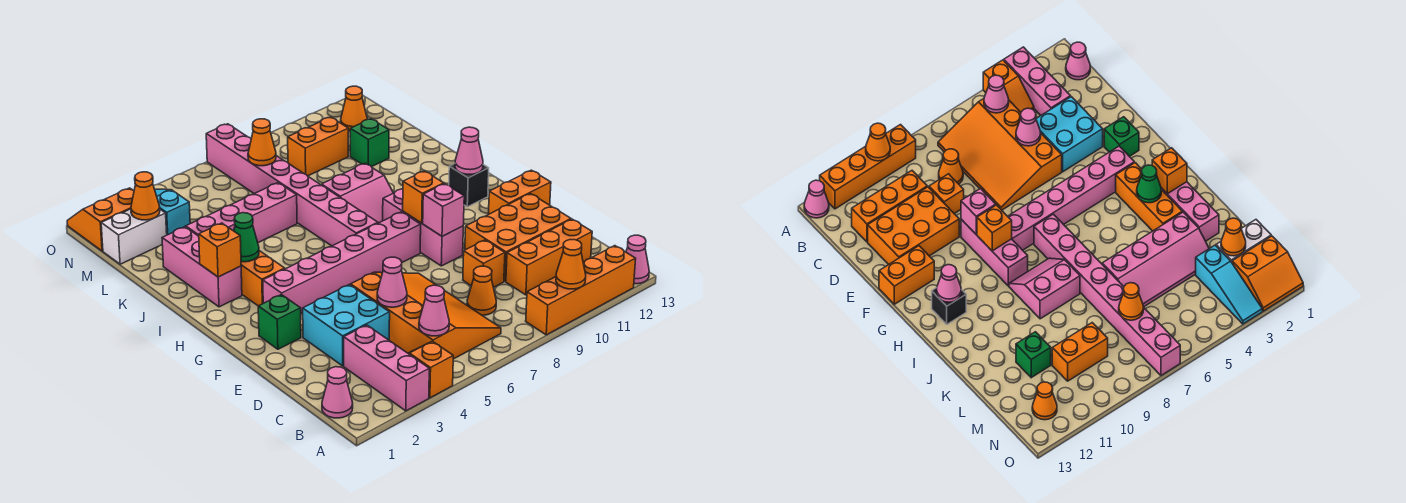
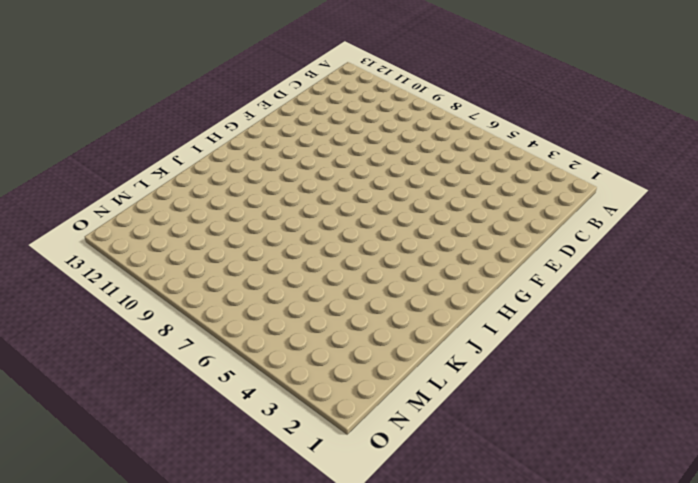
none -> pink brick A3:C3 level 1
none -> orange slope A4:B4 level 1 top A
none -> orange brick A9:A12 level 1
none -> pink cone A13 level 1

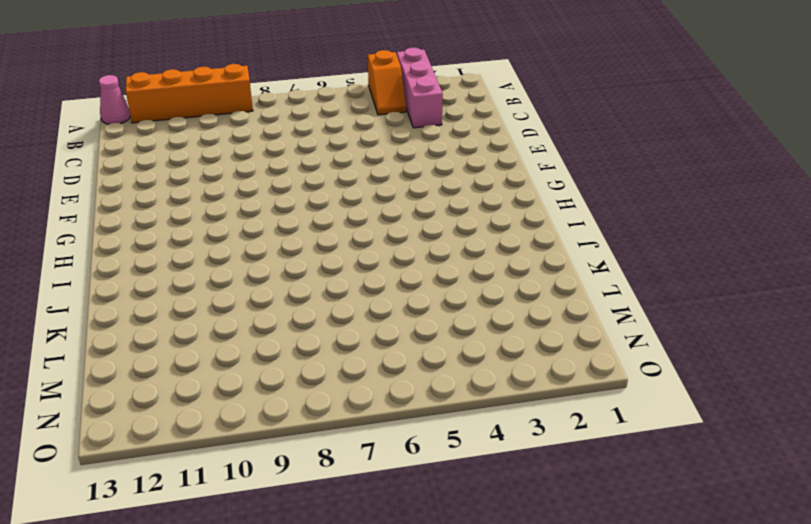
none -> pink cone B1 level 1
none -> orange slope B5:E7 level 1 top 5
none -> orange cone C8 level 1
none -> orange brick C10:C12 level 1

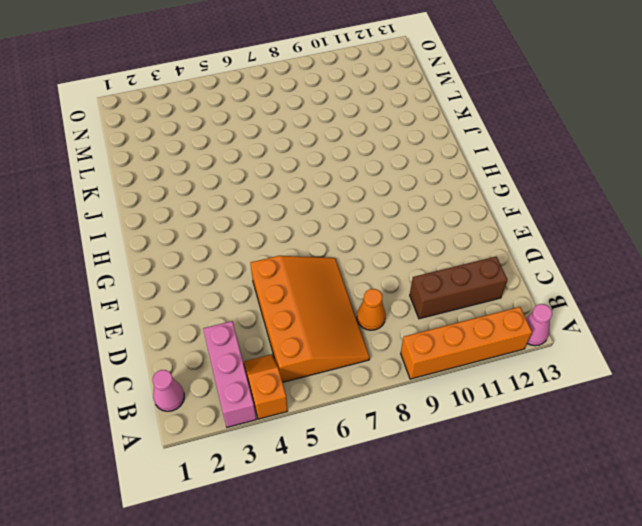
brown brick C10:C12 level 1 -> orange brick C10:C12 level 1
none -> cyan brick D3:E4 level 1
none -> orange brick D9 level 1
none -> orange brick D10:E12 level 1
none -> green brick F2 level 1

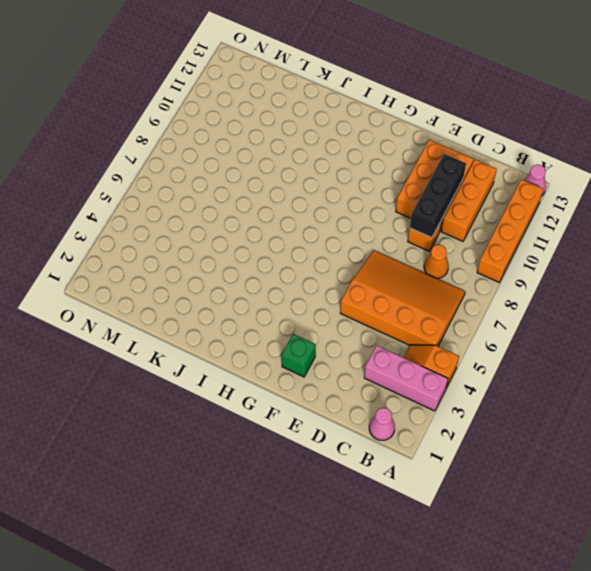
black brick D9:D11 level 2 -> none
none -> cyan brick D3:E4 level 1
none -> pink brick F9:H9 level 1
none -> orange brick F12:F13 level 1
none -> pink brick G3:G8 level 1

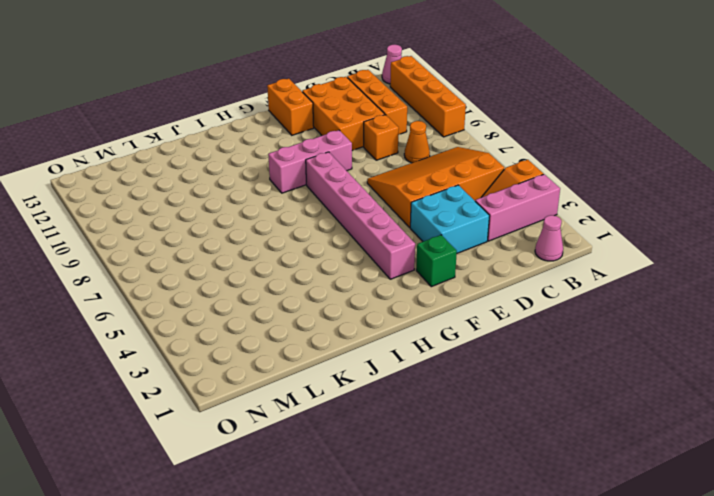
none -> orange brick H3:J3 level 1
none -> pink brick H7:O7 level 1
none -> black brick H12 level 1
none -> pink brick I2:K2 level 1

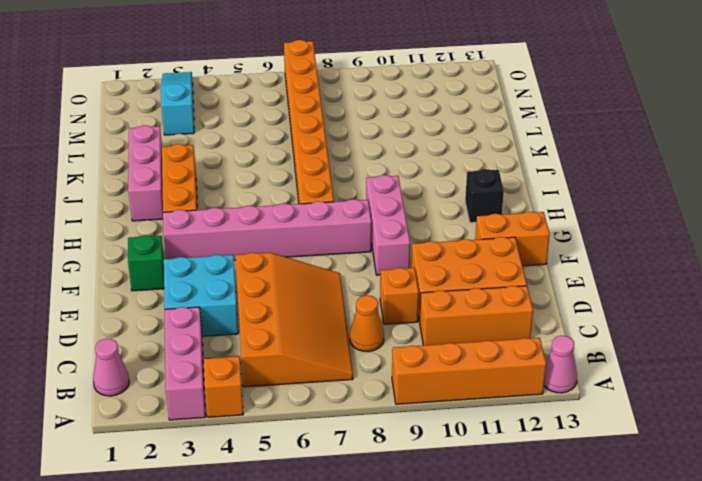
orange brick H7:O7 level 1 -> pink brick H7:O7 level 1
none -> pink slope I8:J9 level 1 top J
none -> pink slope K3:L6 level 1 top K
none -> green brick L11 level 1
none -> white brick M1:M2 level 1

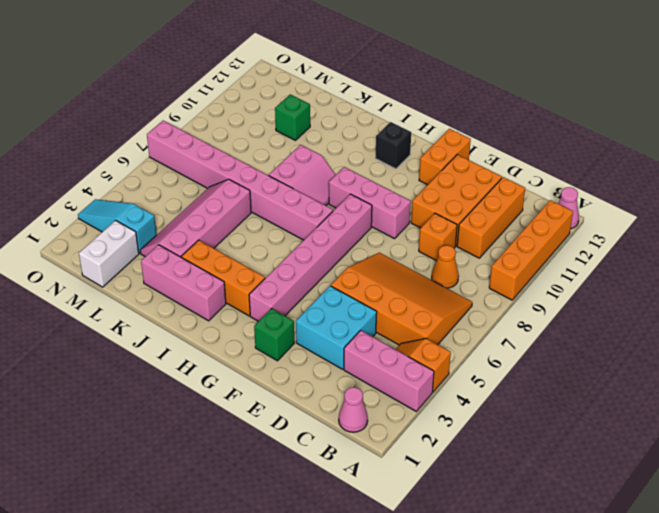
none -> orange brick M9:M10 level 1
none -> orange slope N1:O2 level 1 top N
none -> orange cone N12 level 1
none -> orange cone A10 level 2

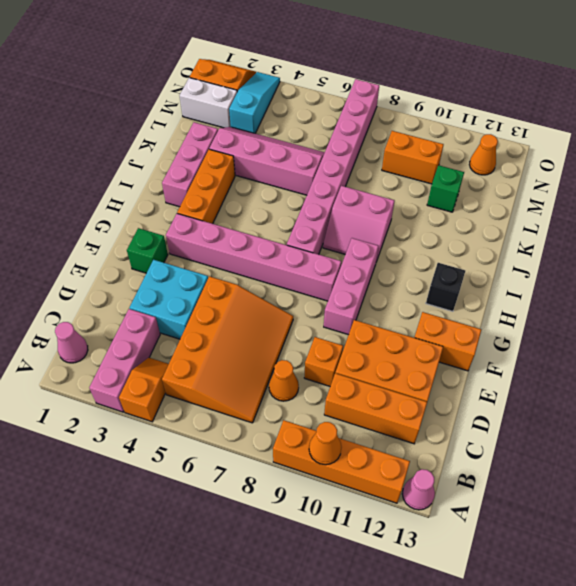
none -> pink cone B5 level 2
none -> pink cone D5 level 2
none -> pink brick F9 level 2
none -> orange brick G9 level 2

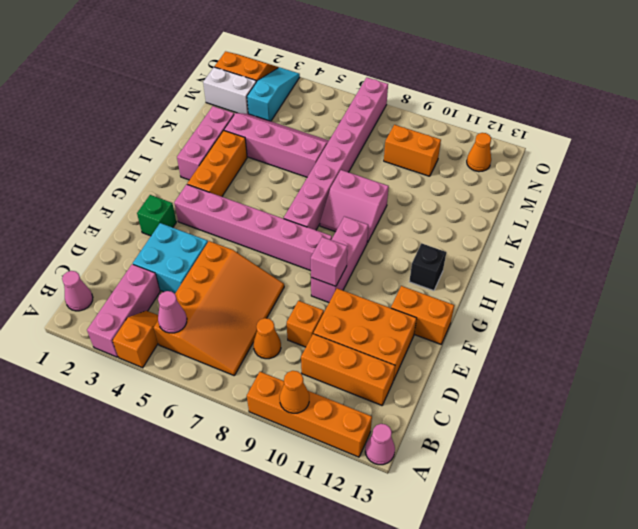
none -> green brick L11 level 1
none -> pink cone D5 level 2
none -> orange brick G9 level 2
none -> pink cone H12 level 2

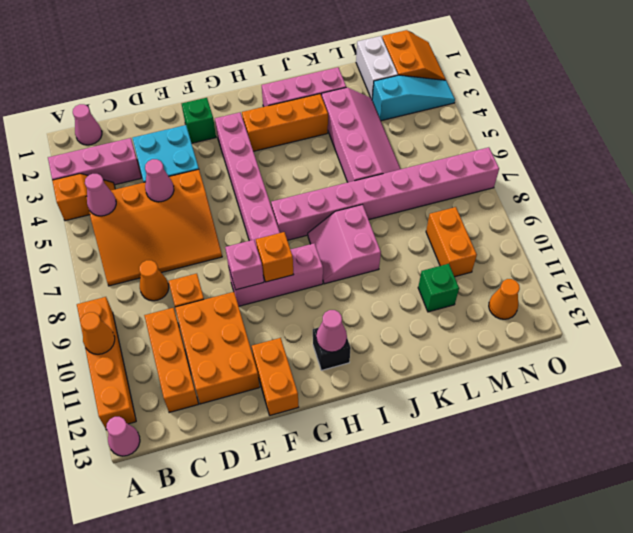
none -> orange brick I2 level 2
none -> green cone I3 level 2
none -> orange cone M2 level 2
none -> orange cone M7 level 2

